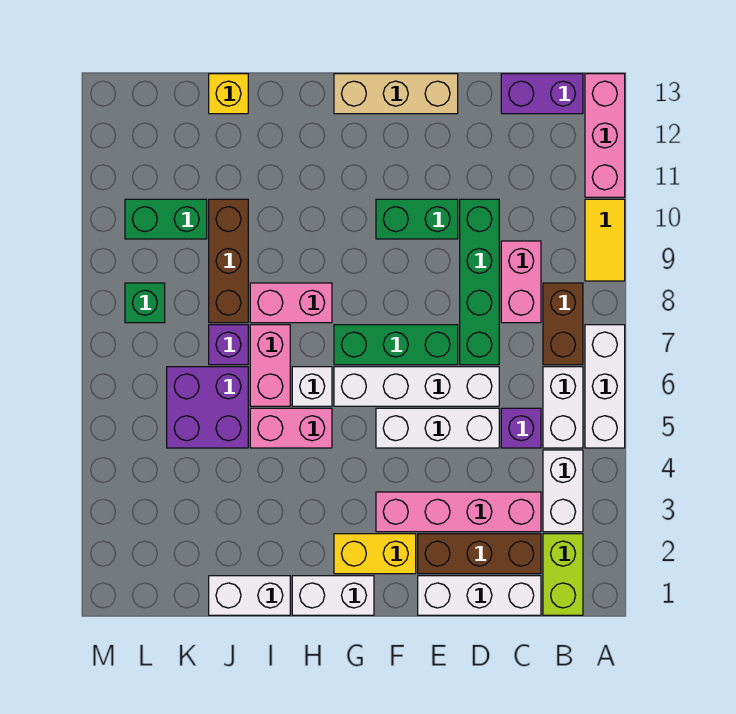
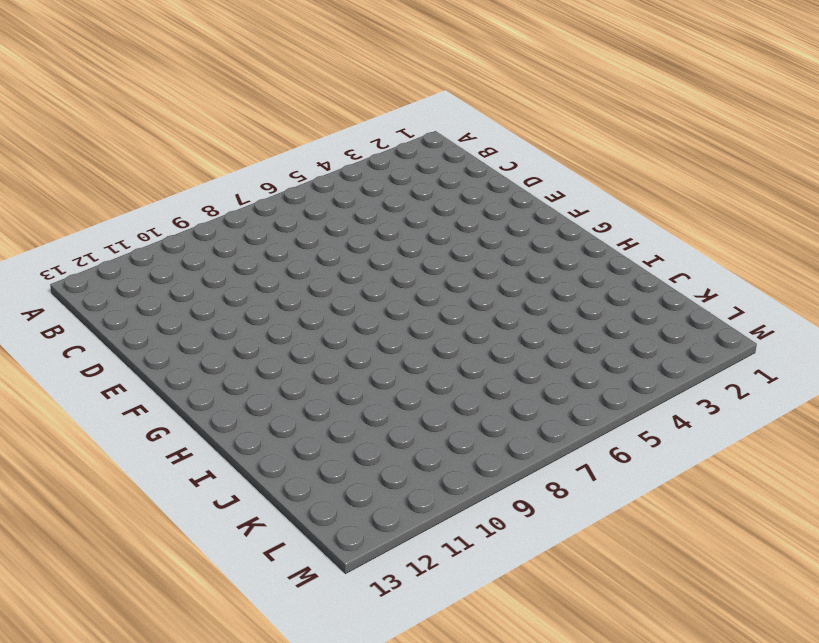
none -> white brick A5:A7 level 1
none -> yellow tile A9:A10 level 1
none -> pink brick A11:A13 level 1
none -> lime brick B1:B2 level 1

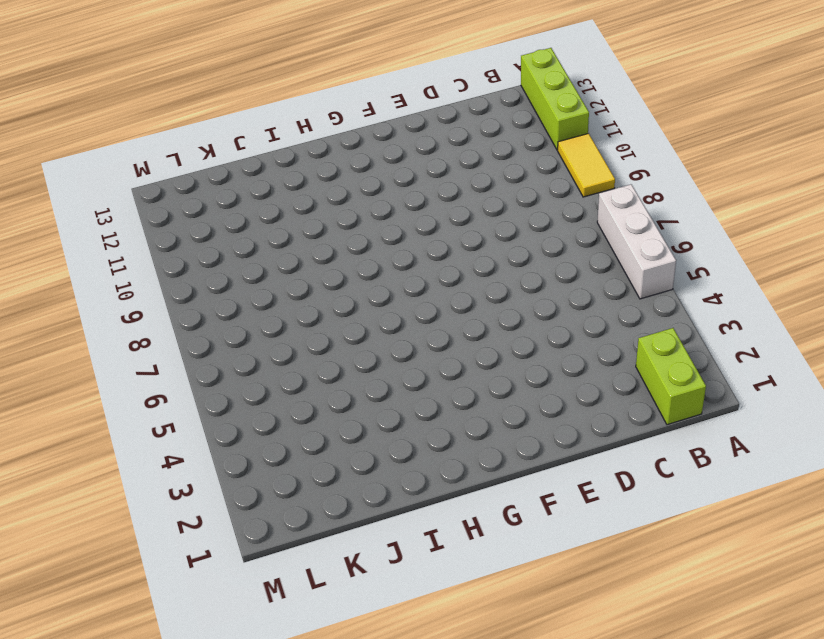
lime brick A11:A13 level 1 -> pink brick A11:A13 level 1
none -> white brick B3:B4 level 1
none -> white brick B5:B6 level 1
none -> brown brick B7:B8 level 1
none -> purple brick B13:C13 level 1

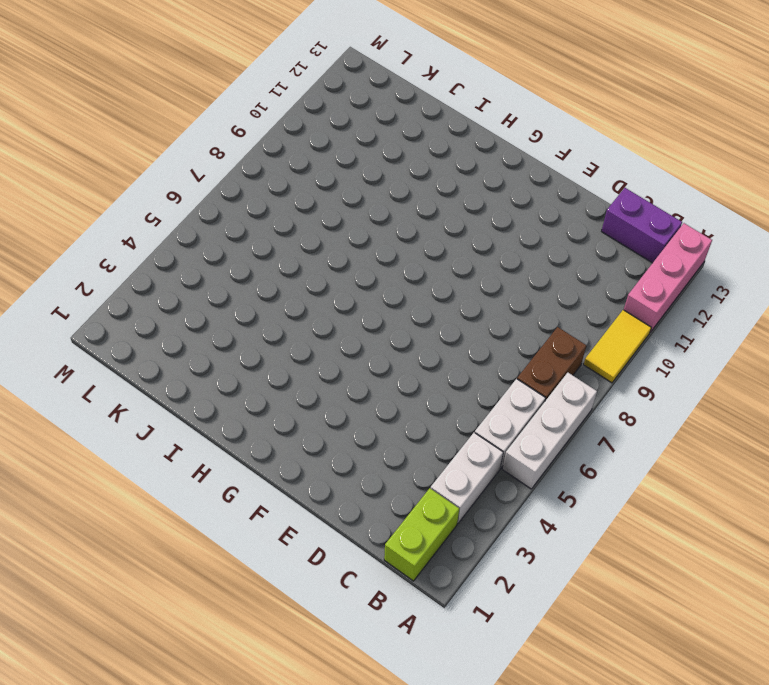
none -> white brick C1:E1 level 1
none -> brown brick C2:E2 level 1
none -> pink brick C3:F3 level 1
none -> purple brick C5 level 1

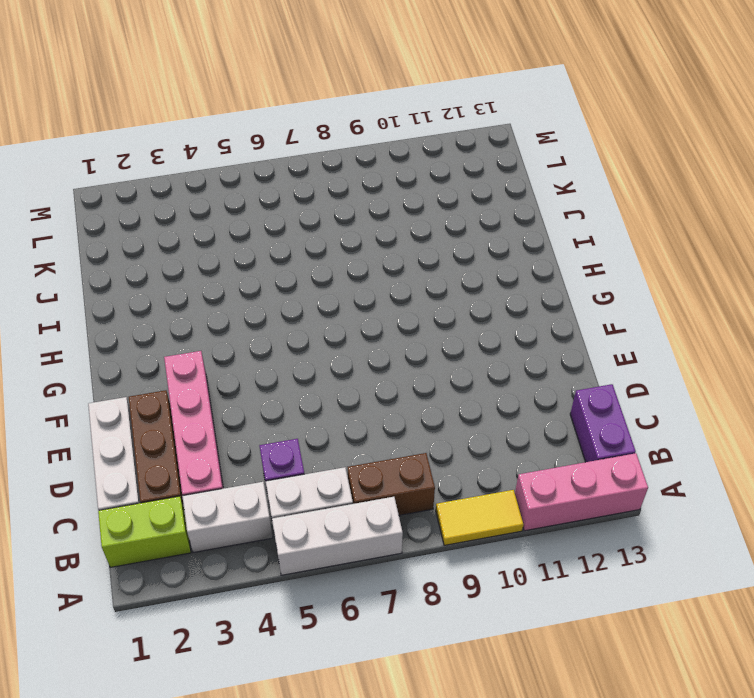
none -> pink brick C8:C9 level 1
none -> white brick D5:F5 level 1
none -> white brick D6:G6 level 1
none -> green brick D7:D10 level 1

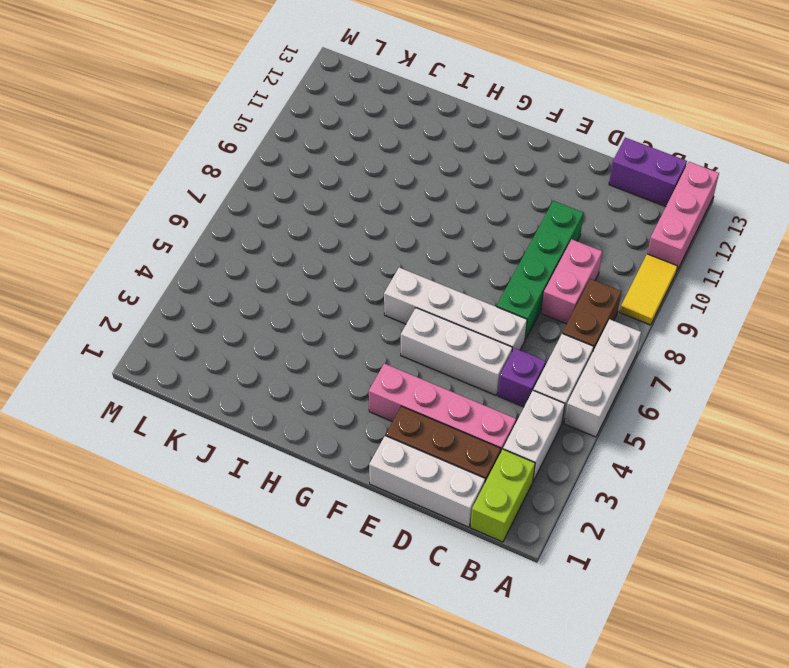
none -> green brick E7:G7 level 1
none -> green brick E10:F10 level 1
none -> tan brick E13:G13 level 1
none -> yellow brick F2:G2 level 1

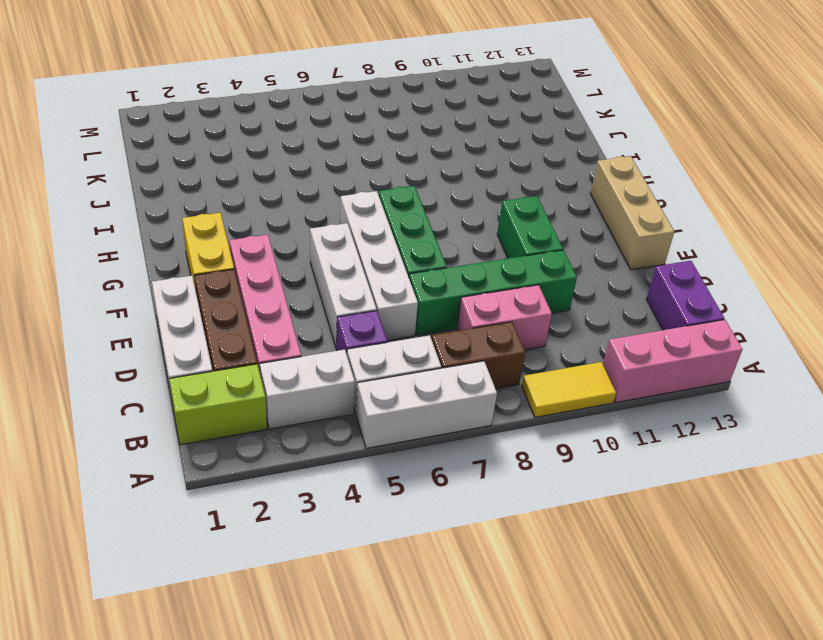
none -> white brick G1:H1 level 1
none -> pink brick H5:I5 level 1
none -> white brick H6 level 1
none -> pink brick H8:I8 level 1

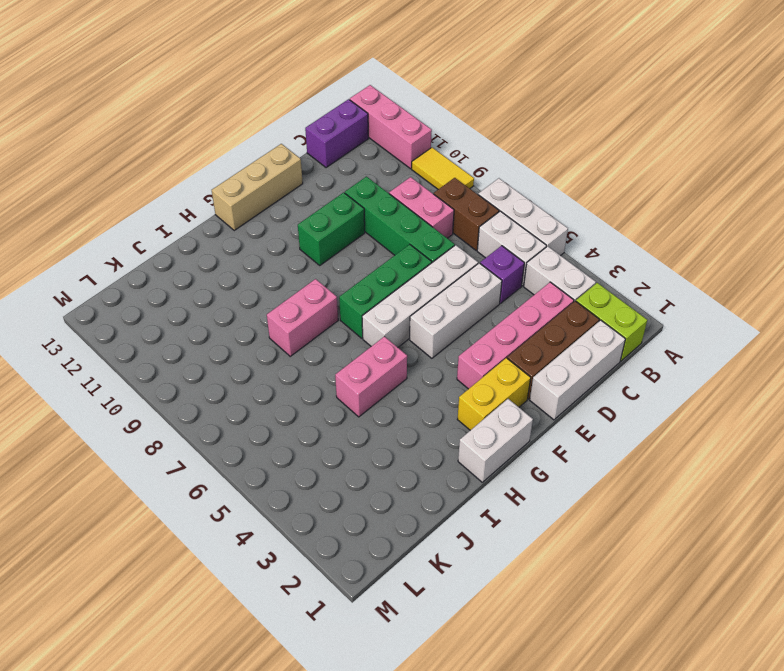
none -> white brick H6 level 1
none -> white brick I1:J1 level 1
none -> pink brick I6:I7 level 1
none -> purple brick J5:K6 level 1

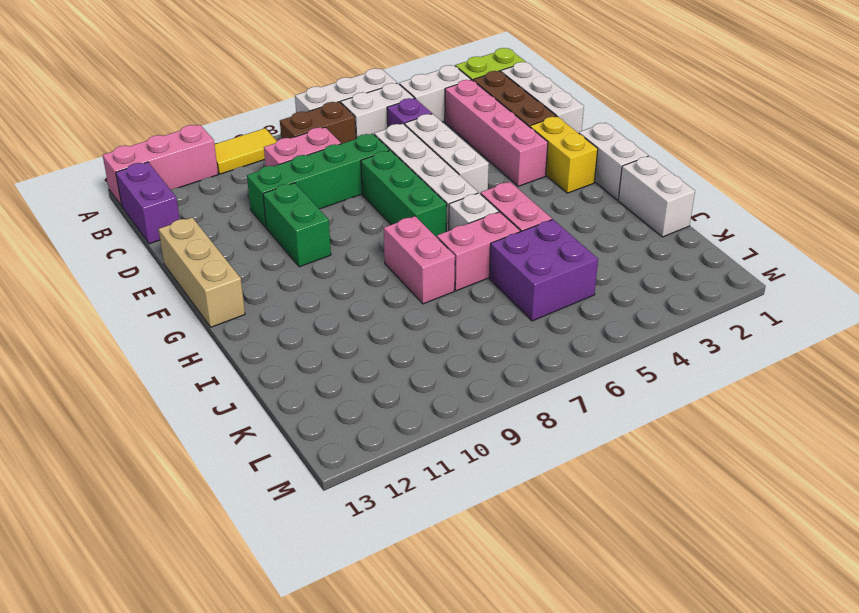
none -> purple brick J7 level 1
none -> brown brick J8:J10 level 1
none -> yellow brick J13 level 1
none -> green brick K10:L10 level 1

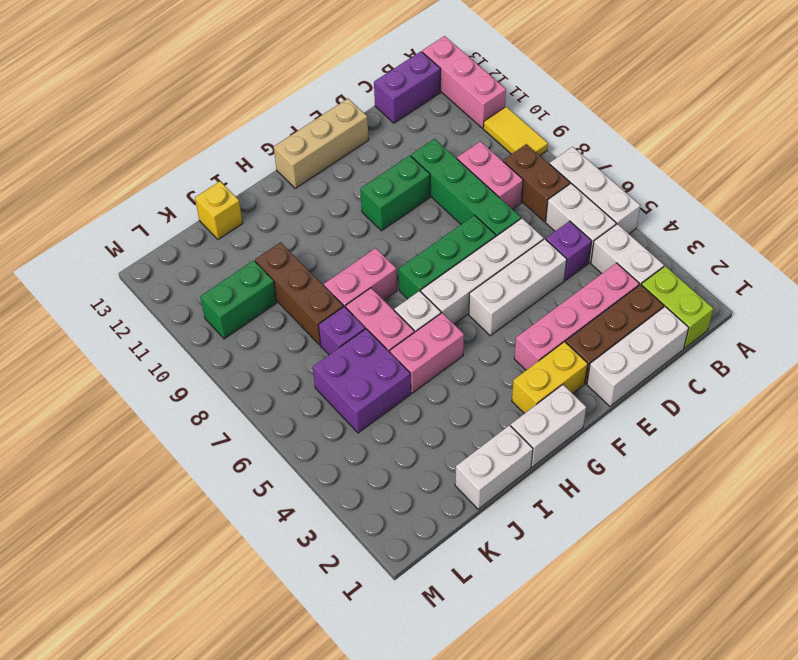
none -> green brick L8 level 1

